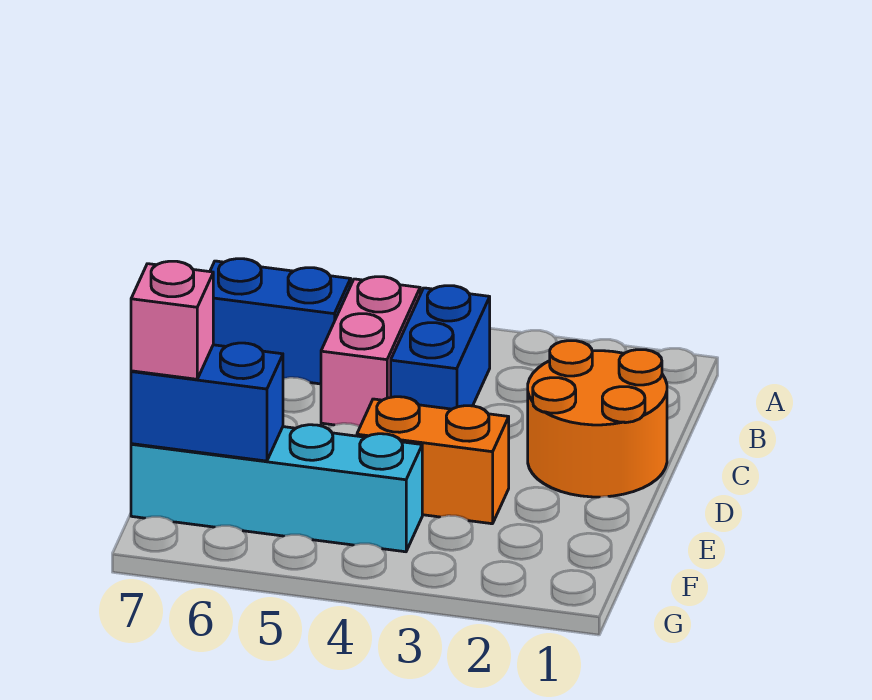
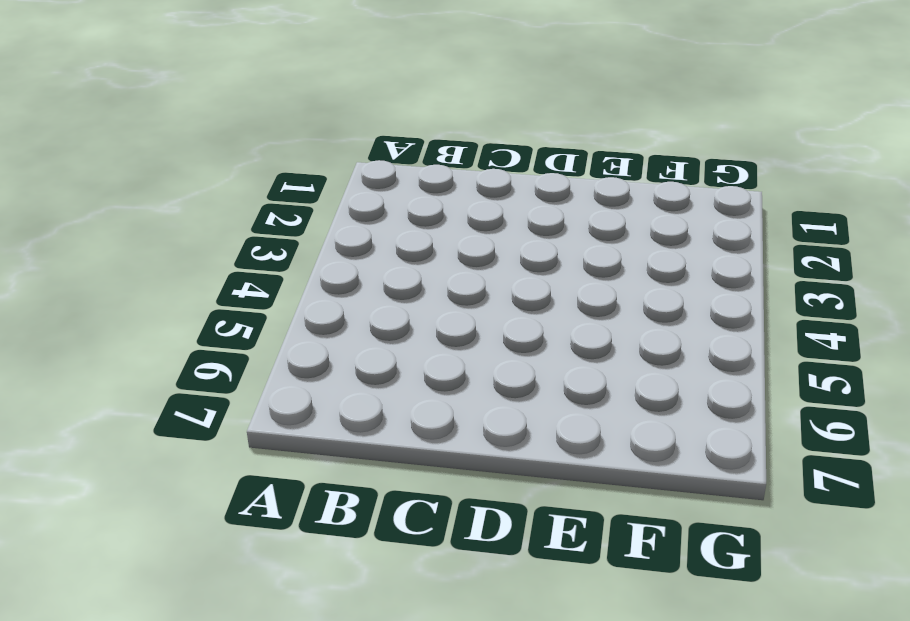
none -> blue brick B4:C4 level 1
none -> pink brick B5:C5 level 1

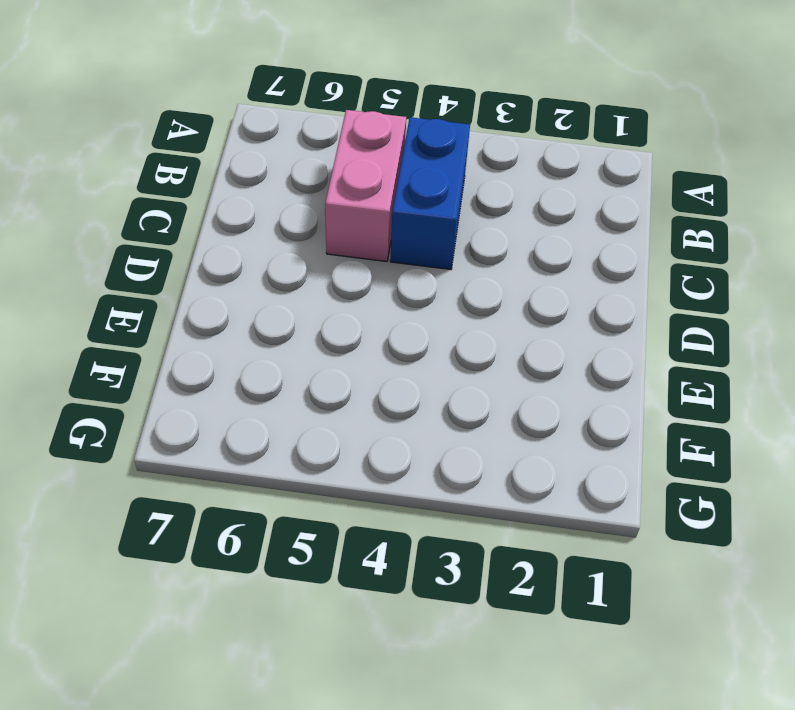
none -> blue brick B6:B7 level 1
none -> orange round brick C1:D2 level 1

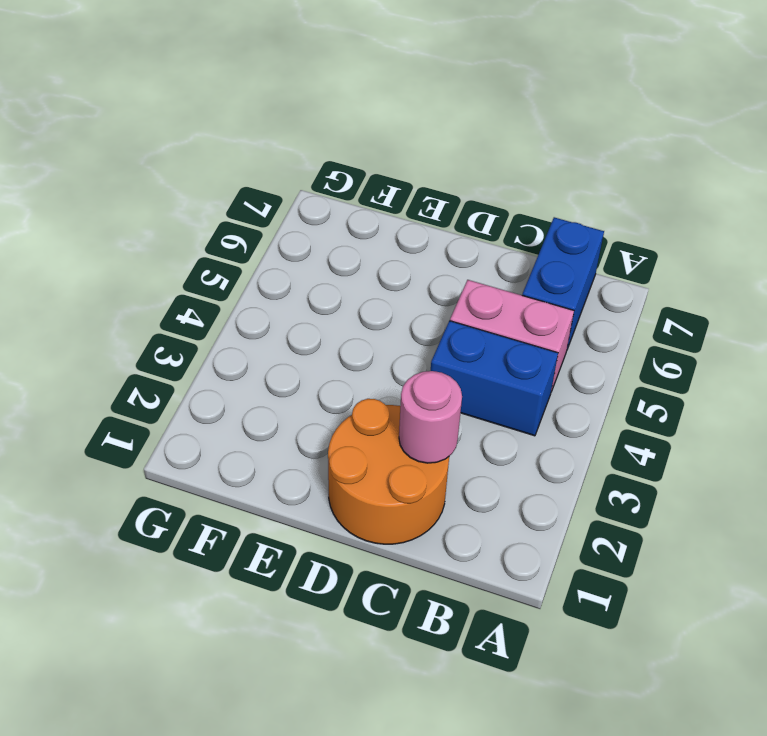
pink round brick C2 level 2 -> none
none -> orange brick E3:E4 level 1
none -> cyan brick F4:F7 level 1

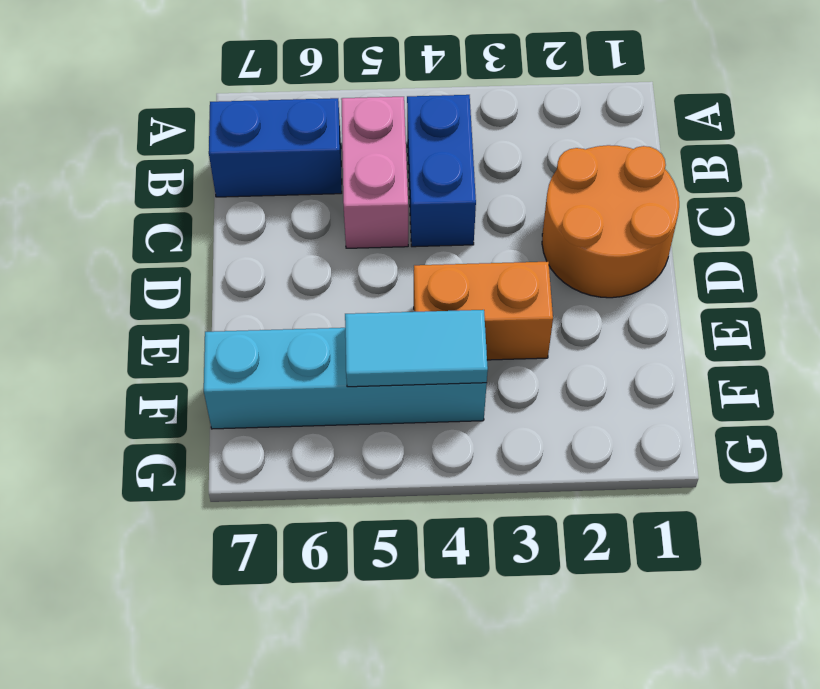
cyan tile F4:F5 level 2 -> none
none -> blue brick F6:F7 level 2
none -> pink brick F7 level 3

